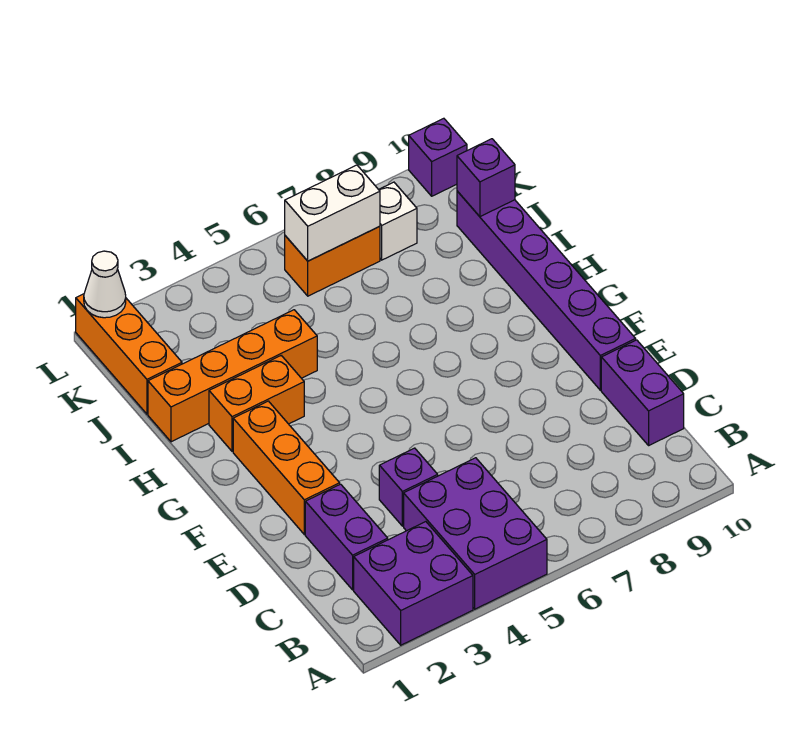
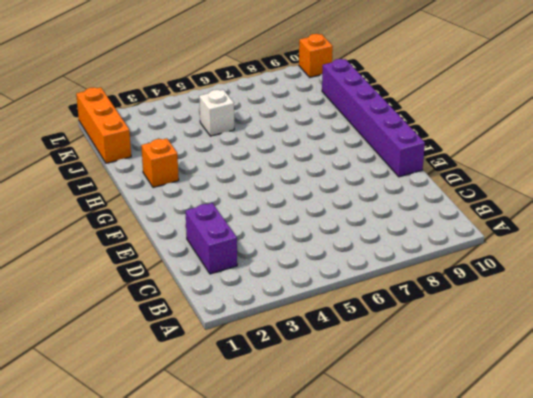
orange brick H2 level 1 -> orange brick H2:H3 level 1
white brick J5 level 1 -> white brick K8 level 1
orange brick L10 level 1 -> purple brick L10 level 1
none -> purple brick A2:B3 level 1
none -> purple brick A4:C5 level 1
none -> purple brick C10:D10 level 1

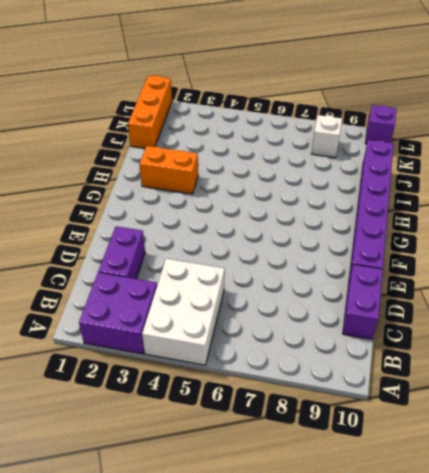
white brick A4:C5 level 1 -> purple brick A4:C5 level 1
none -> purple brick D4 level 1
none -> orange brick E2:G2 level 1
none -> orange brick I1:I4 level 1

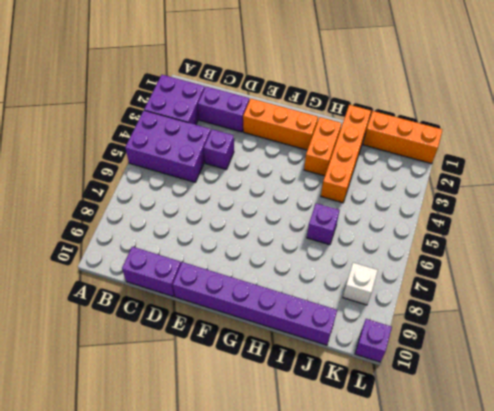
purple brick I6 level 1 -> purple brick J10 level 2
none -> orange brick K6:K7 level 1
none -> white brick K6:K7 level 2
none -> white cone L1 level 2

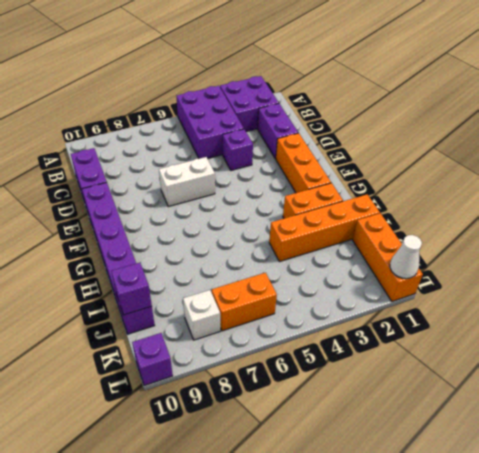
white brick E6:E7 level 1 -> white brick K6:K7 level 2

